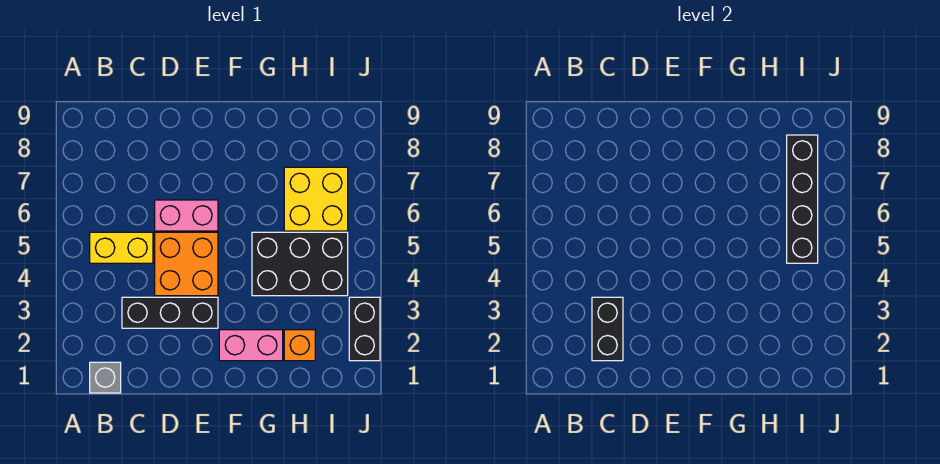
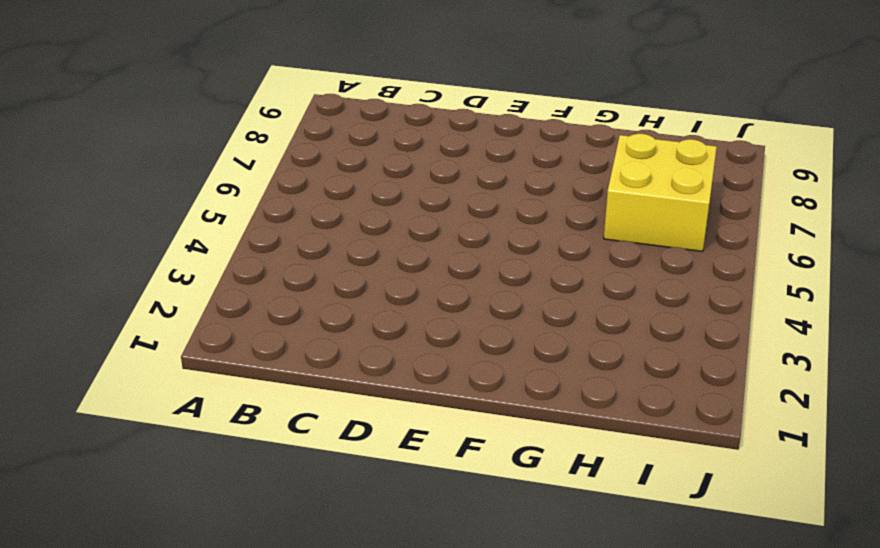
none -> grey brick B1 level 1
none -> yellow brick B5:C5 level 1
none -> black brick C3:E3 level 1

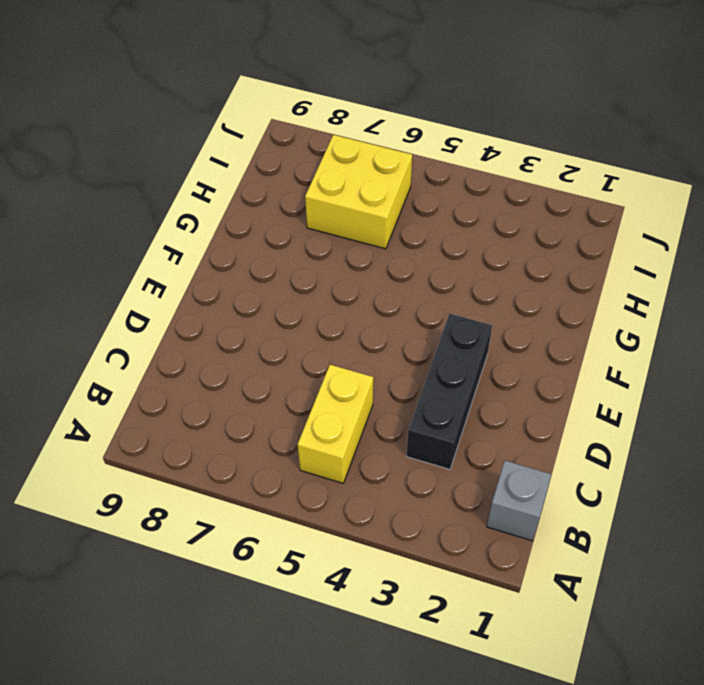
none -> orange brick D4:E5 level 1
none -> pink brick D6:E6 level 1
none -> pink brick F2:G2 level 1

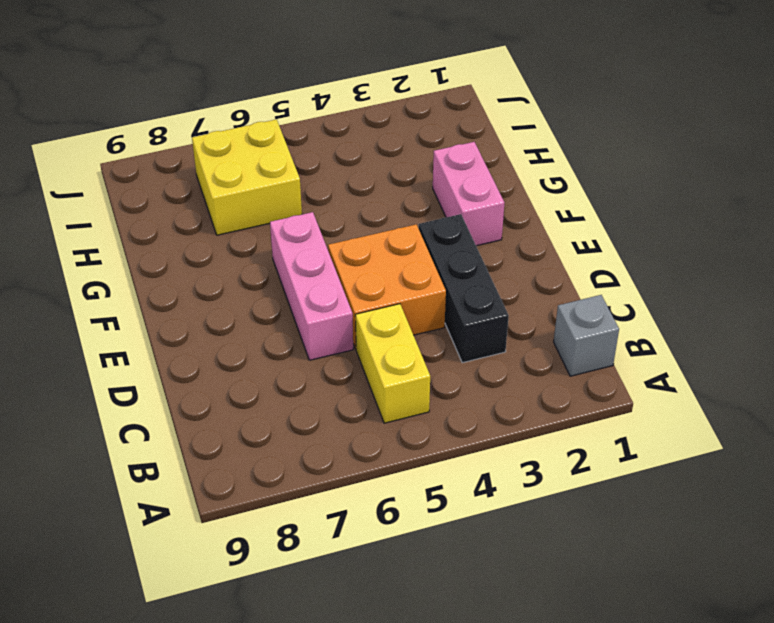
pink brick D6:F6 level 1 -> pink brick D6:E6 level 1
none -> black brick G4:I5 level 1
none -> orange brick H2 level 1
none -> black brick J2:J3 level 1

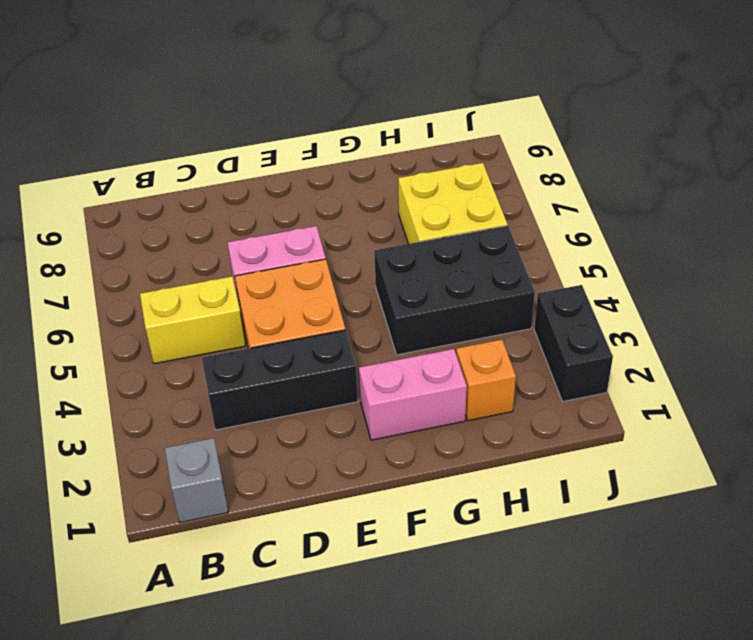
none -> black brick C2:C3 level 2
none -> black brick I5:I8 level 2

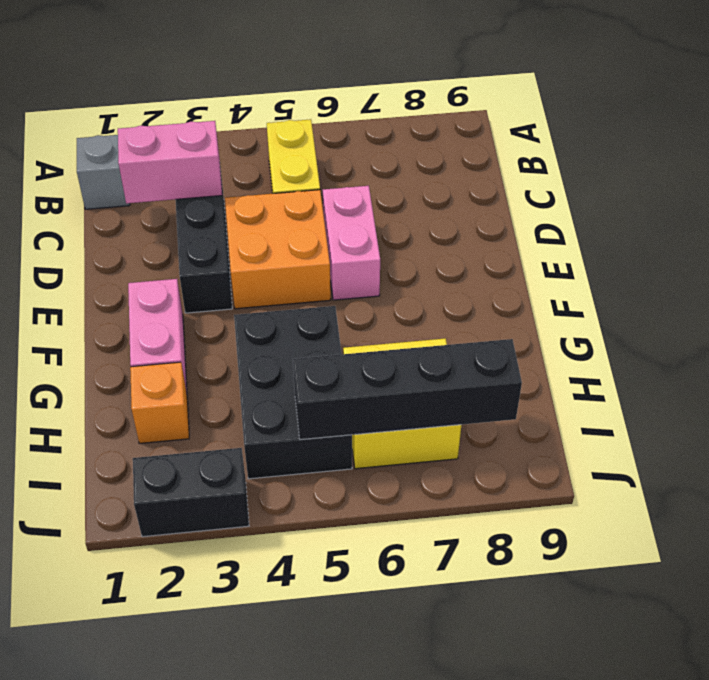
pink brick C2:C3 level 2 -> black brick C2:C3 level 2

